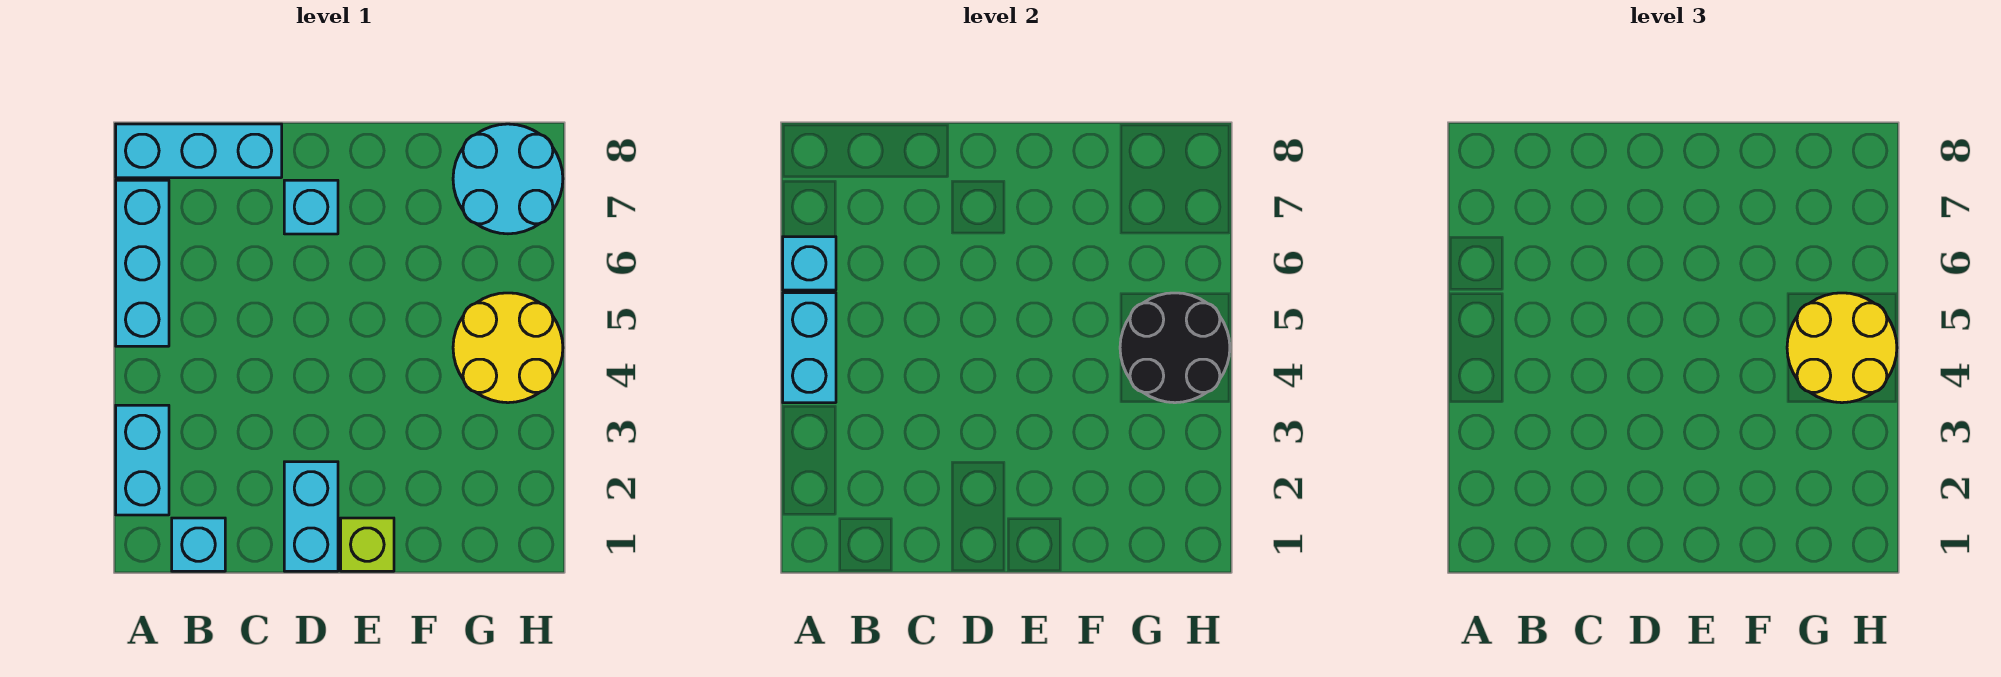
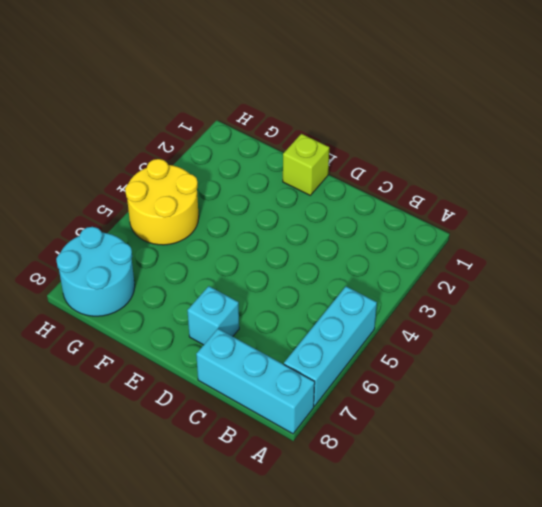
none -> cyan brick A2:A3 level 1
none -> cyan brick B1 level 1
none -> cyan brick D1:D2 level 1

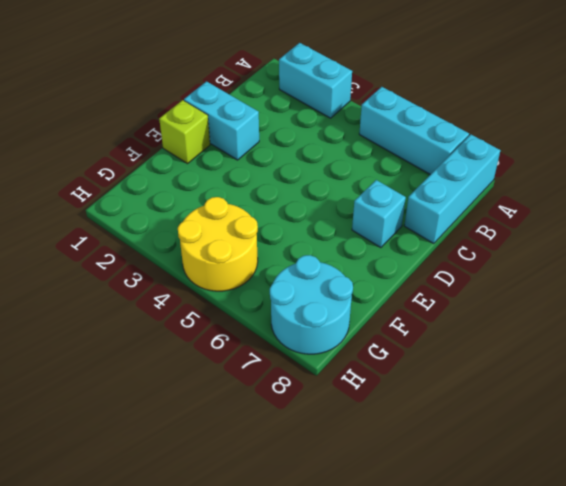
none -> cyan brick B1 level 1
none -> cyan brick A4:A5 level 2
none -> cyan brick A6 level 2

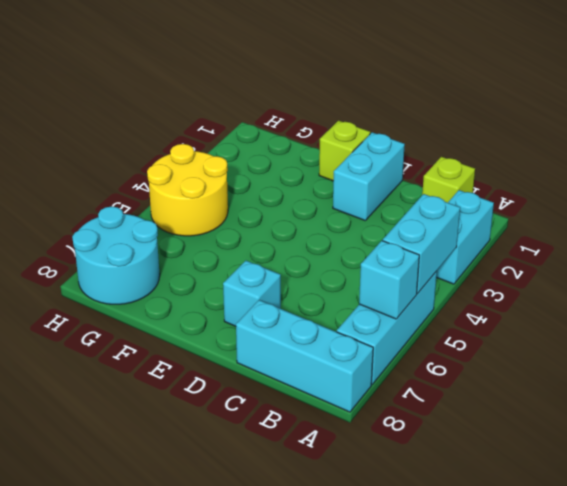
lime brick B1 level 1 -> cyan brick B1 level 1
none -> black round brick G4:H5 level 2
none -> yellow round brick G4:H5 level 3

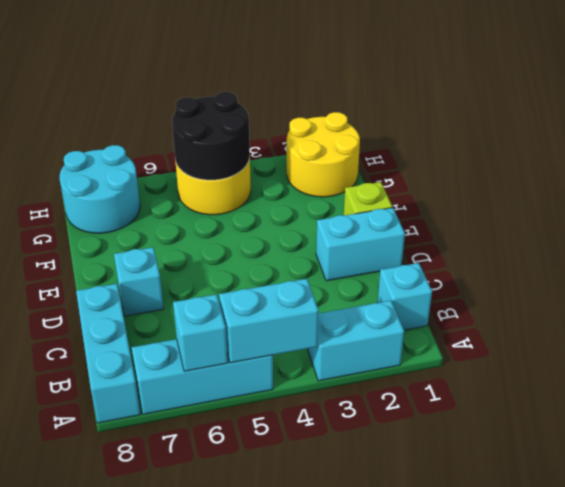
yellow round brick G1:H2 level 1 -> yellow round brick G4:H5 level 3

